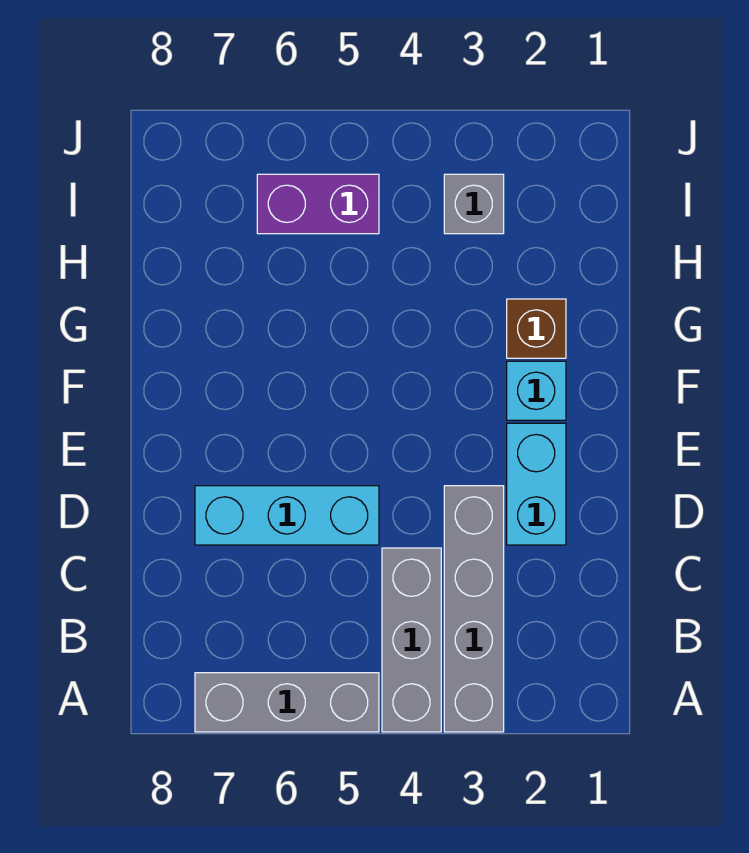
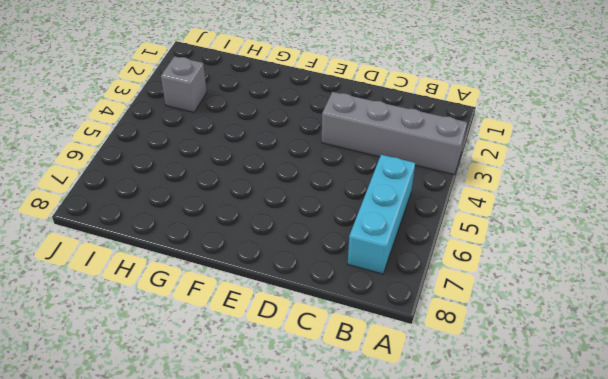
cyan brick B5:B7 level 1 -> cyan brick D5:D7 level 1
none -> grey brick A4:C4 level 1
none -> grey brick A5:A7 level 1

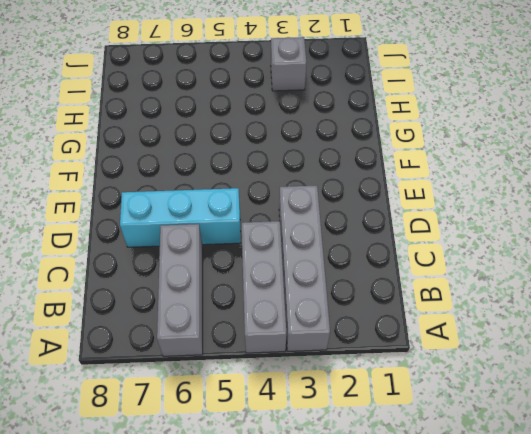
grey brick A6:C6 level 1 -> grey brick A5:A7 level 1
none -> cyan brick D2:E2 level 1
none -> cyan brick F2 level 1

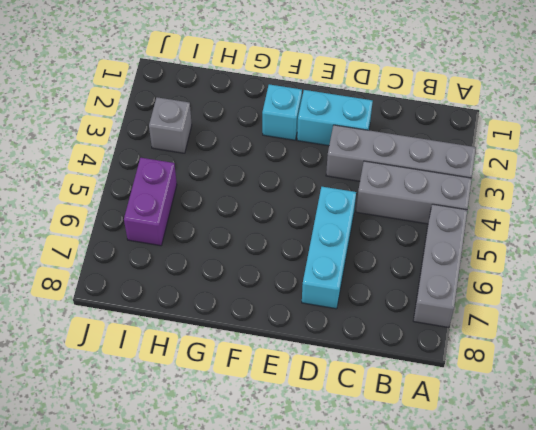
none -> brown brick G2 level 1

